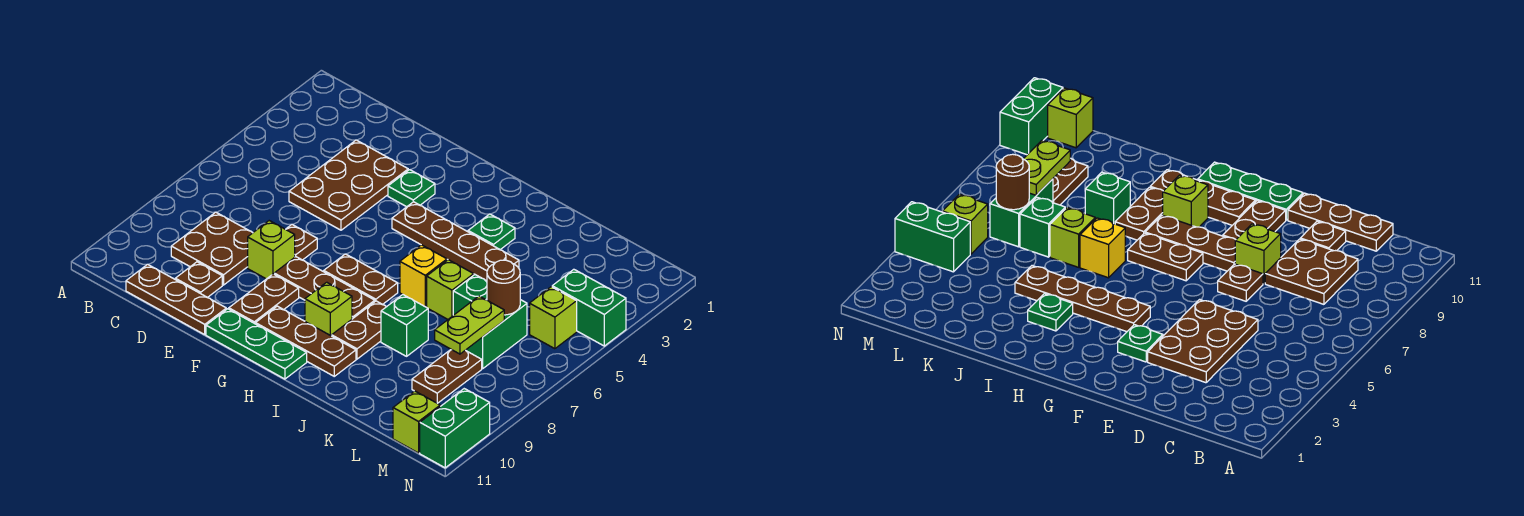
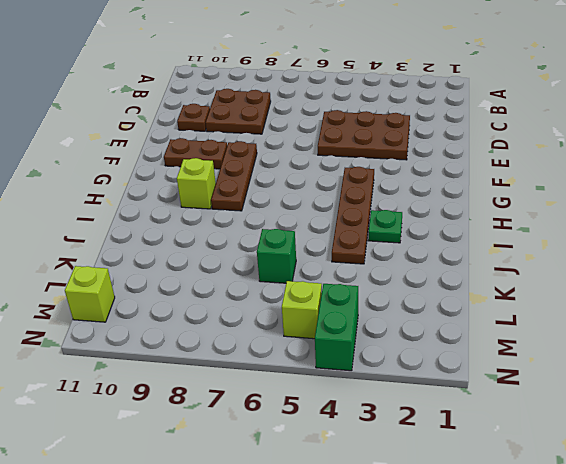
none -> brown plate C11:E11 level 1
none -> brown plate E7 level 1
none -> lime brick E8 level 1

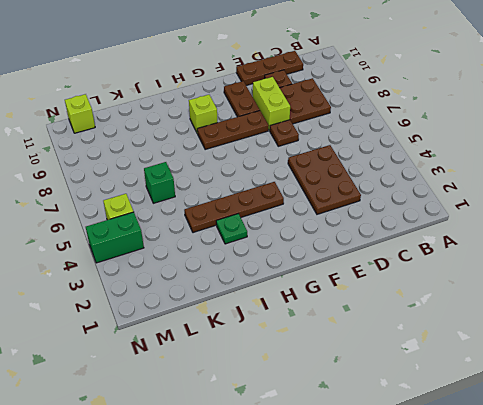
lime brick E8:E9 level 1 -> lime brick E8 level 1
none -> green plate F3 level 1
none -> green plate F11:H11 level 1
none -> brown plate G7:H7 level 1

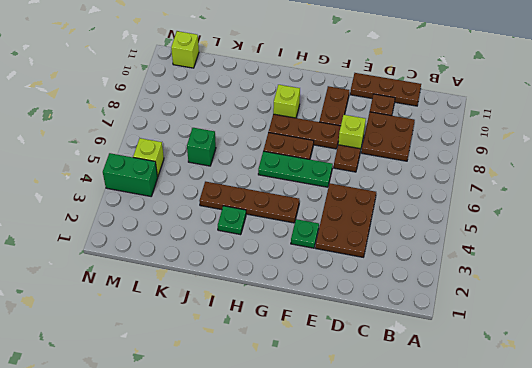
green plate F6:H6 level 1 -> green plate F11:H11 level 1
none -> brown plate G10:I10 level 1
none -> yellow brick I6 level 1
none -> brown plate I8:I9 level 1

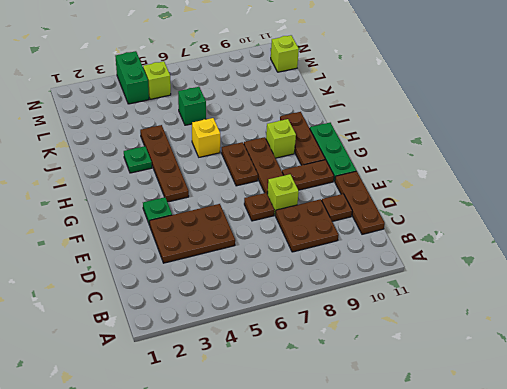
none -> brown plate I8:I9 level 1
none -> lime brick J6 level 1
none -> green brick J8 level 1

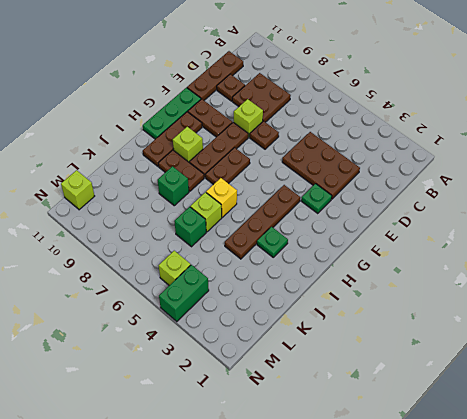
none -> green brick L6:L7 level 1
none -> brown plate L8:L9 level 1
none -> green brick N10:N11 level 1

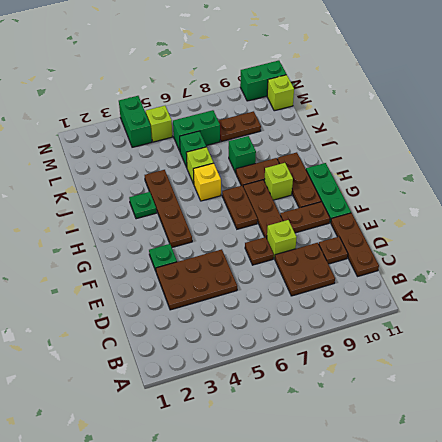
none -> brown round brick L6 level 2
none -> lime plate L7:L8 level 2

